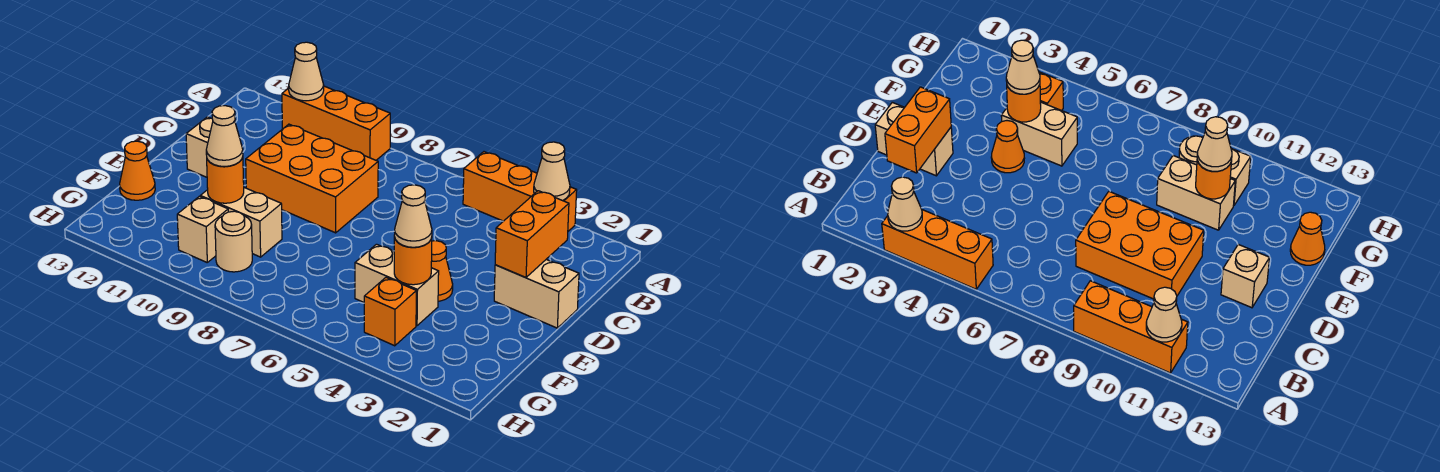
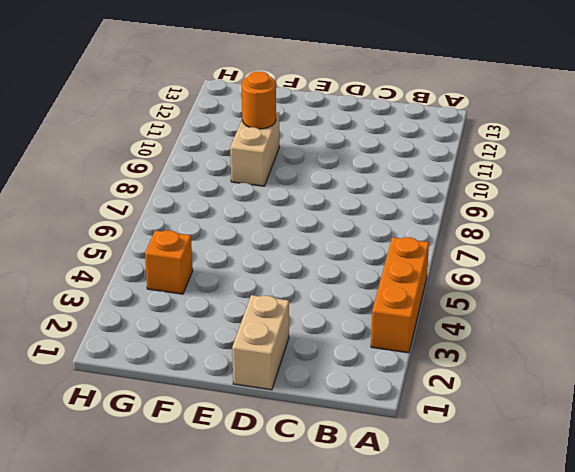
none -> orange brick A9:A11 level 1
none -> orange brick C8:D10 level 1
none -> tan brick D12 level 1

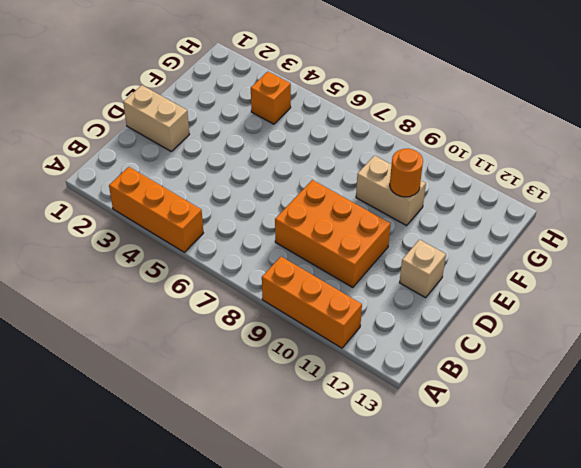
none -> orange cone E4 level 1
none -> tan brick F4:F5 level 1
none -> orange cone F13 level 1

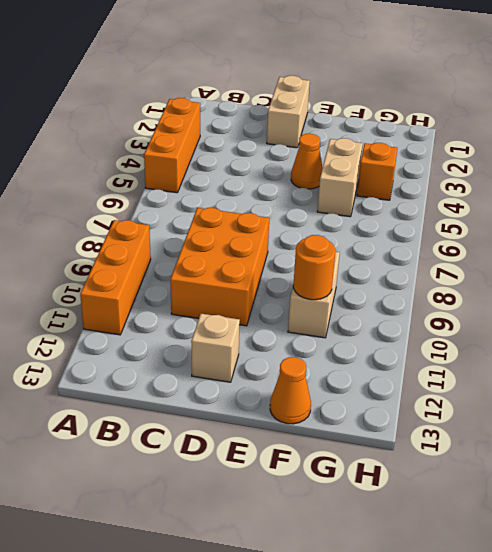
none -> tan round brick G9 level 1
none -> tan brick G10 level 1
none -> tan cone A3 level 2

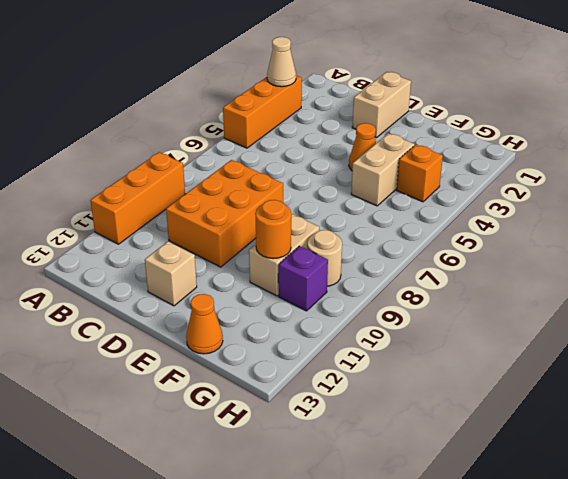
purple brick G10 level 1 -> tan brick G10 level 1
none -> tan cone A11 level 2
none -> orange brick C2:D2 level 2
none -> orange round brick F4 level 2

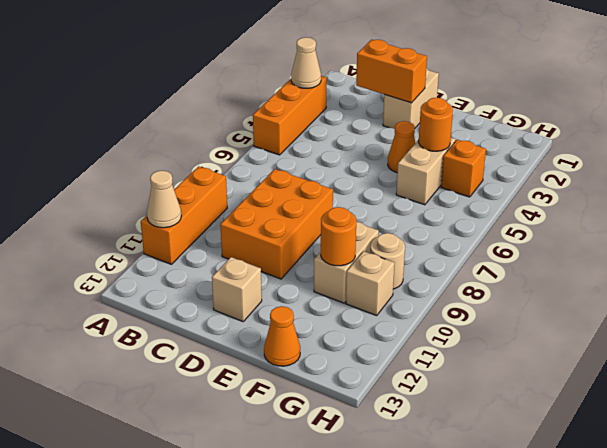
none -> tan cone F4 level 3
none -> tan cone F10 level 3

